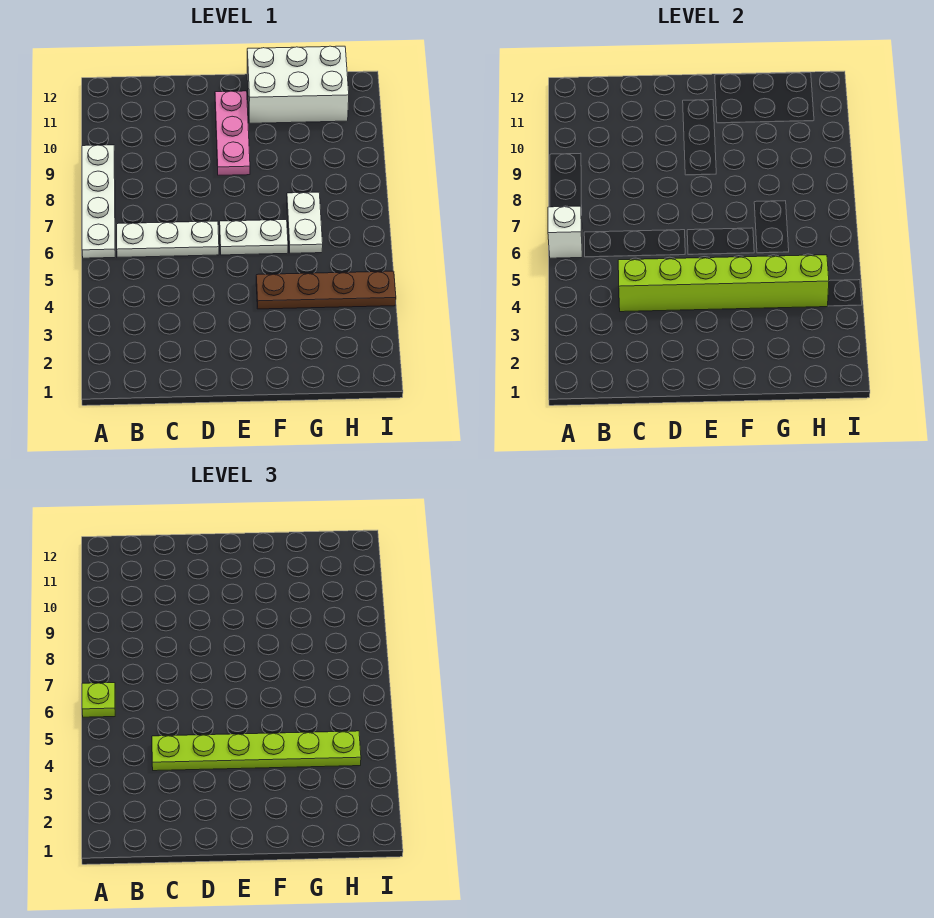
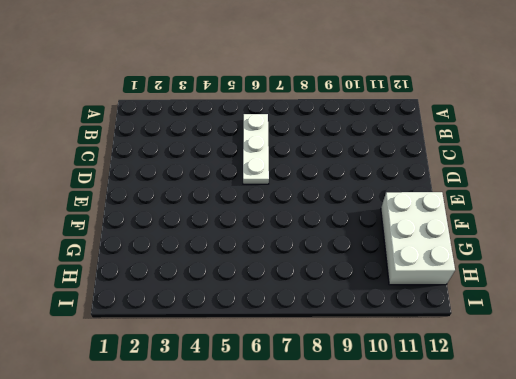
none -> white plate A6:A9 level 1
none -> white plate E6:F6 level 1

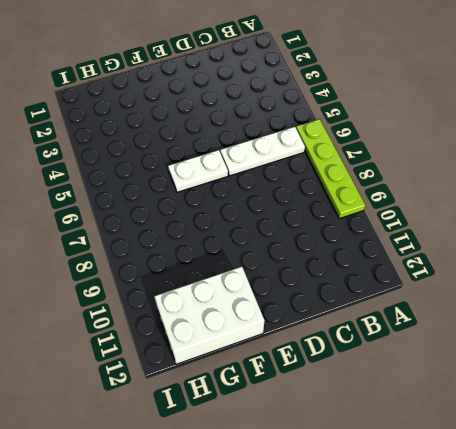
lime plate A6:A9 level 1 -> white plate A6:A9 level 1
none -> pink plate E9:E11 level 1
none -> brown plate F4:I4 level 1

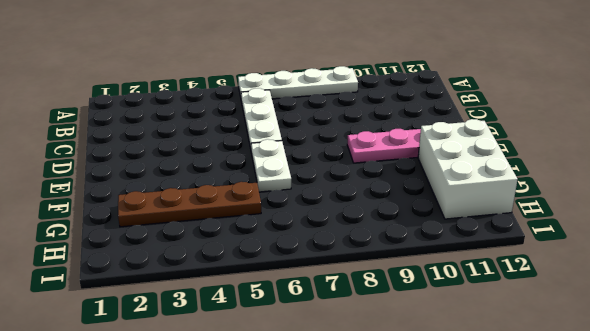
brown plate G2:G5 level 1 -> brown plate F4:I4 level 1
none -> white plate G6:G7 level 1
none -> white brick A6 level 2

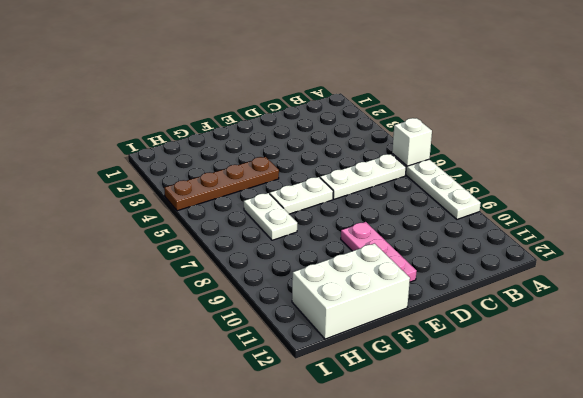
none -> lime brick C4:H4 level 2
none -> lime plate A6 level 3

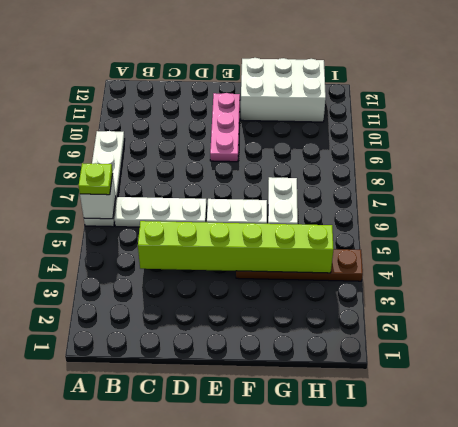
none -> lime plate C4:H4 level 3

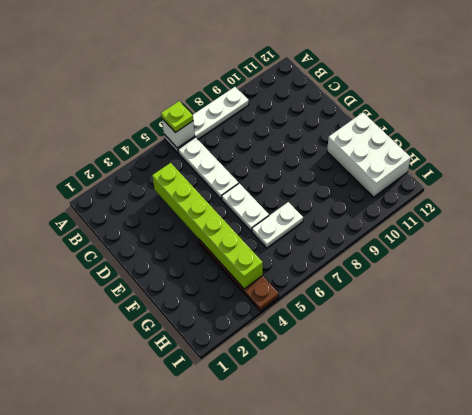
none -> pink plate E9:E11 level 1
none -> lime plate C4:H4 level 3

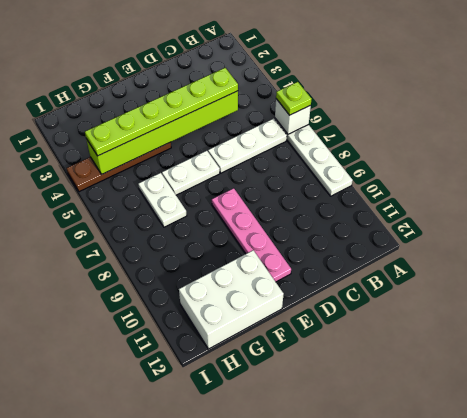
pink plate E8:E11 level 1 -> pink plate E9:E11 level 1

